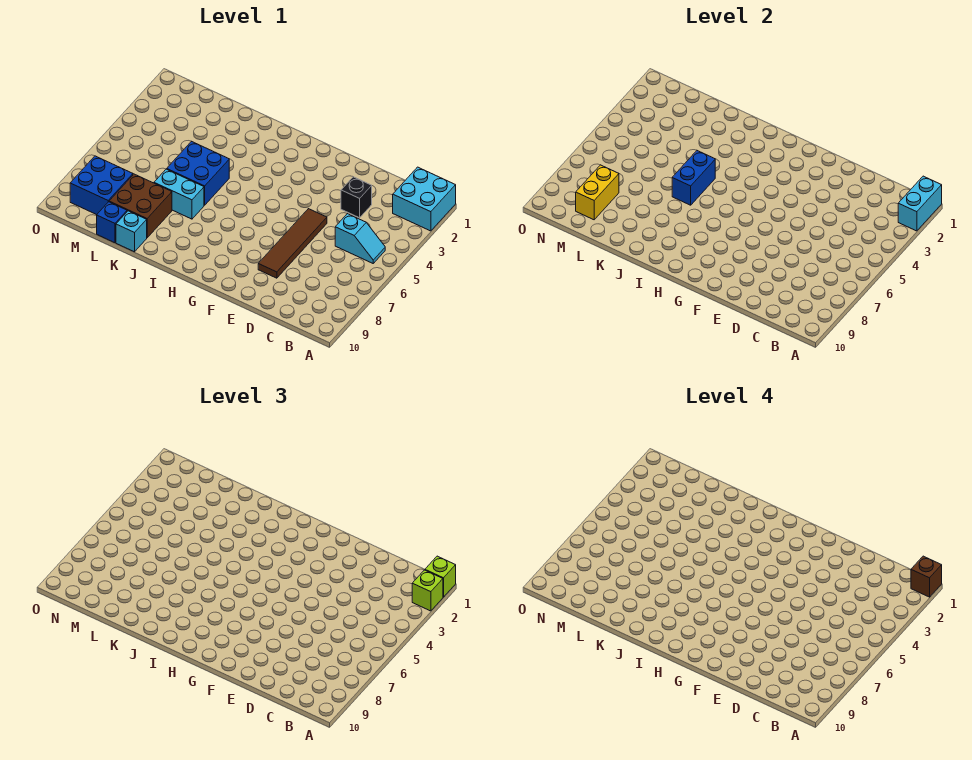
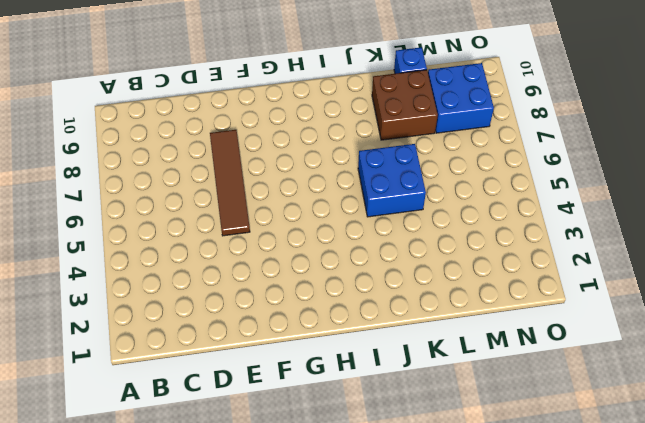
none -> cyan brick A1:B2 level 1
none -> cyan slope B5:C5 level 1 top C
none -> black brick D3 level 1

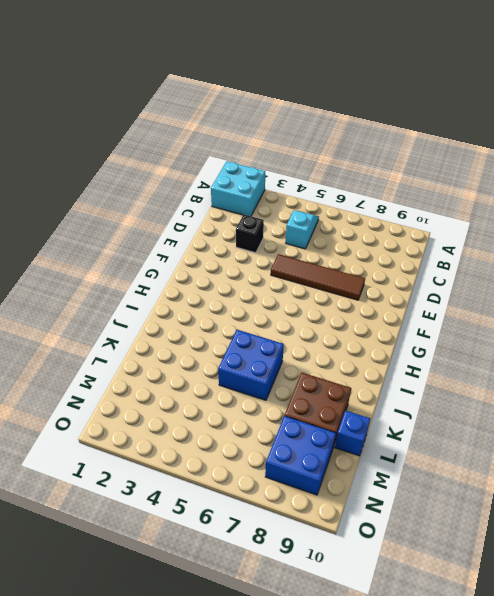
none -> cyan brick J7:K7 level 1
none -> cyan brick K10 level 1
none -> cyan brick A1:A2 level 2

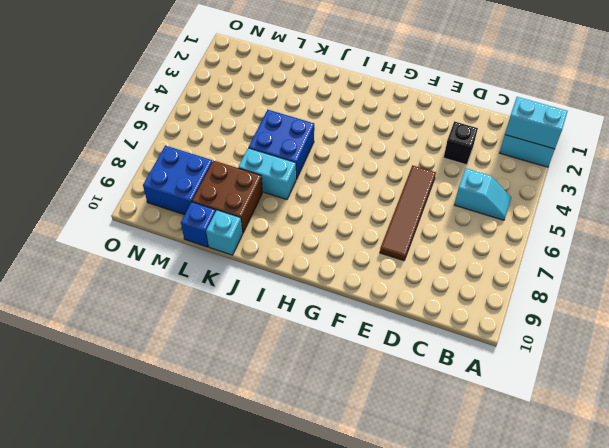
cyan brick A2:B2 level 2 -> cyan brick A1:A2 level 2
none -> blue brick J5:J6 level 2
none -> yellow brick M8:M9 level 2
none -> lime brick A1 level 3

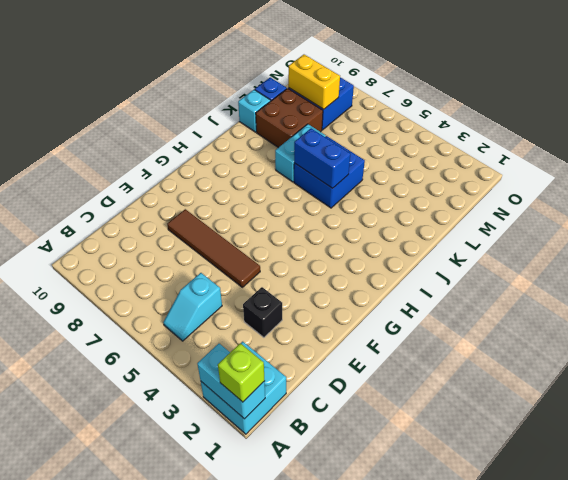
none -> lime brick A2 level 3
none -> brown brick A1 level 4

